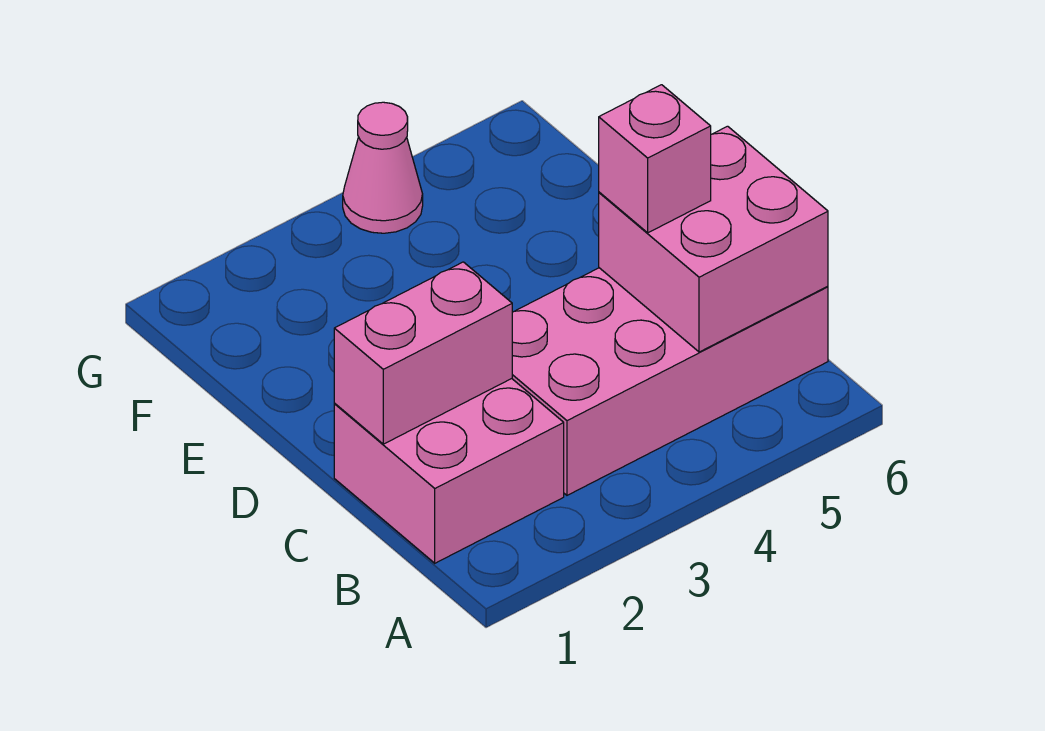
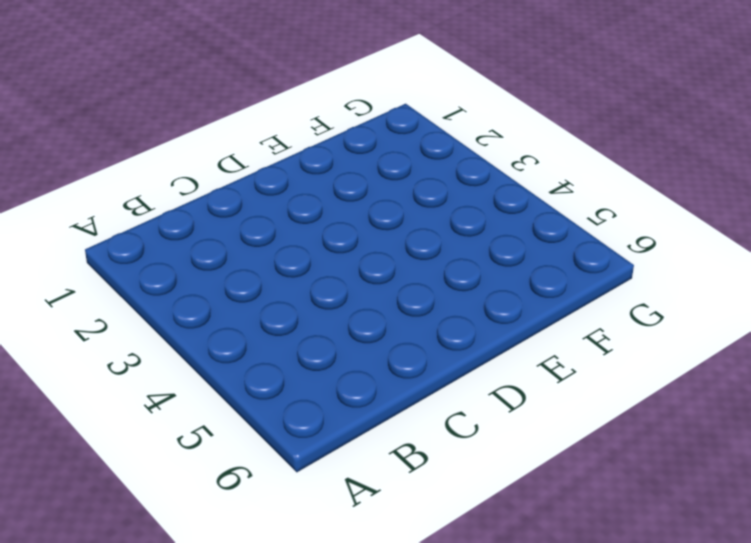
none -> pink brick B1:C2 level 1
none -> pink brick B3:C6 level 1

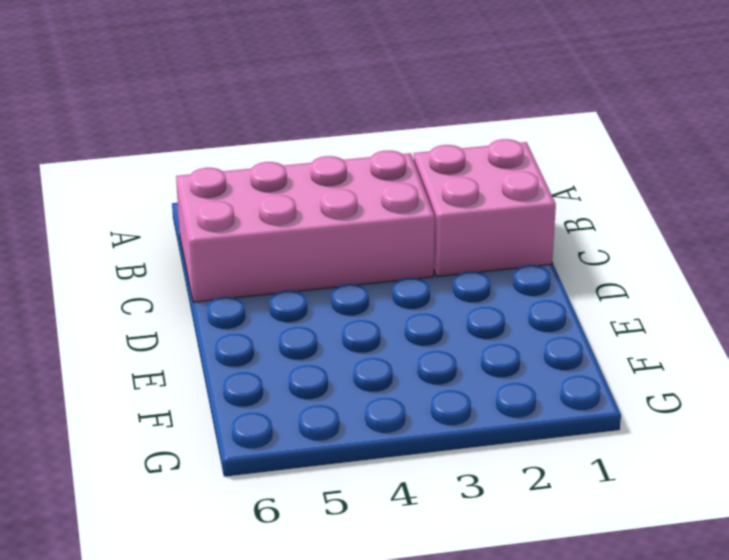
none -> pink cone G4 level 1
none -> pink brick B5:C6 level 2

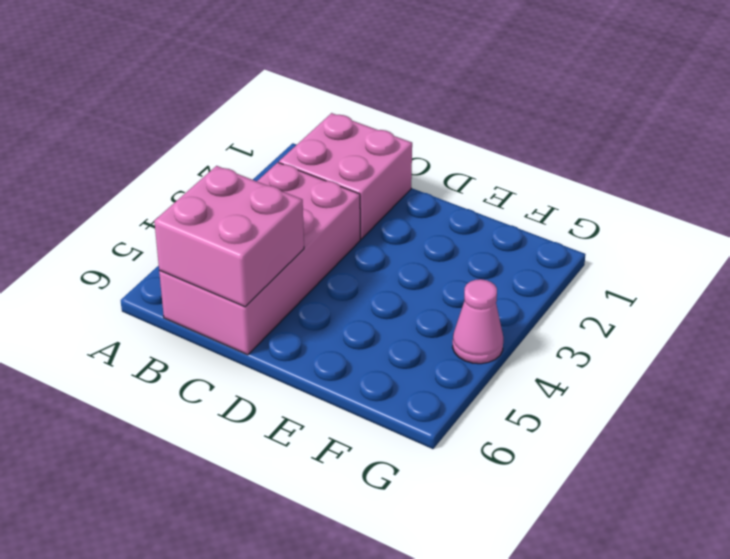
none -> pink brick C1:C2 level 2
none -> pink brick C5 level 3

